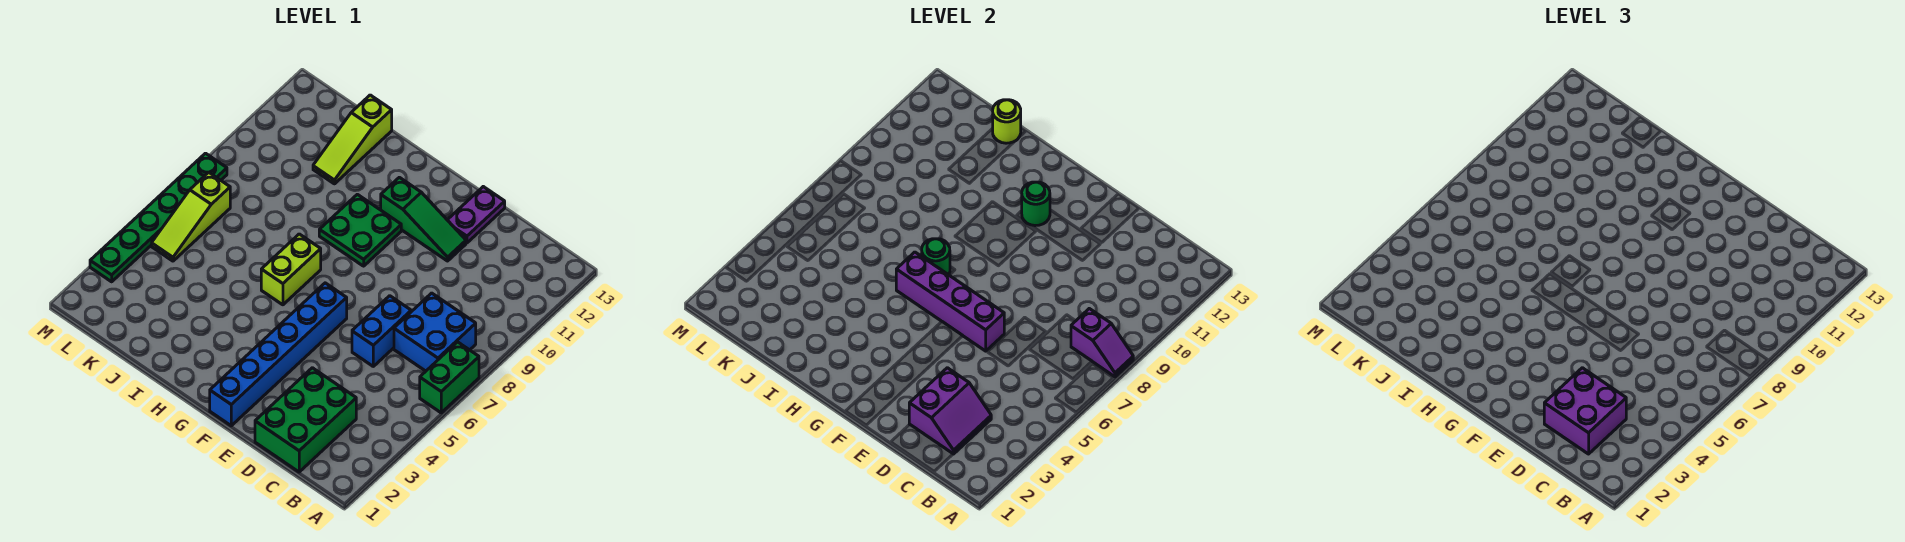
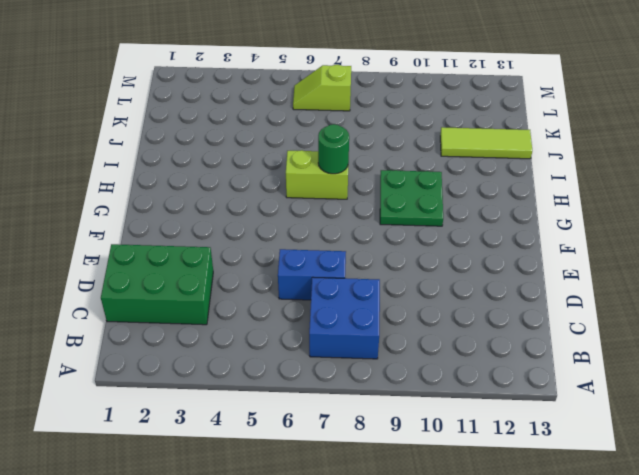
lime tile J11:J13 level 1 -> lime slope J11:J13 level 1 top 13
lime slope L6:L7 level 1 top 7 -> lime slope L5:L7 level 1 top 7
none -> green brick A6:A7 level 1
none -> green slope E11:G11 level 1 top G
none -> purple plate E12:E13 level 1

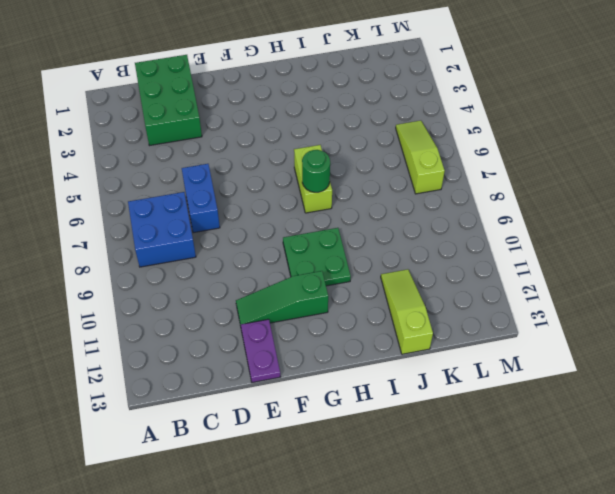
none -> green brick A6:A7 level 1
none -> blue brick F1:F6 level 1
none -> green plate M3:M8 level 1

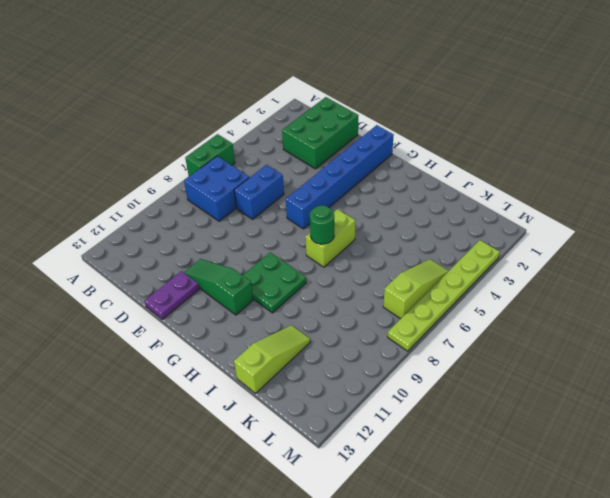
lime plate M3:M8 level 1 -> green plate M3:M8 level 1
none -> purple slope A8:B8 level 2 top B
none -> purple slope C2:D3 level 2 top D
none -> purple brick E6:H6 level 2

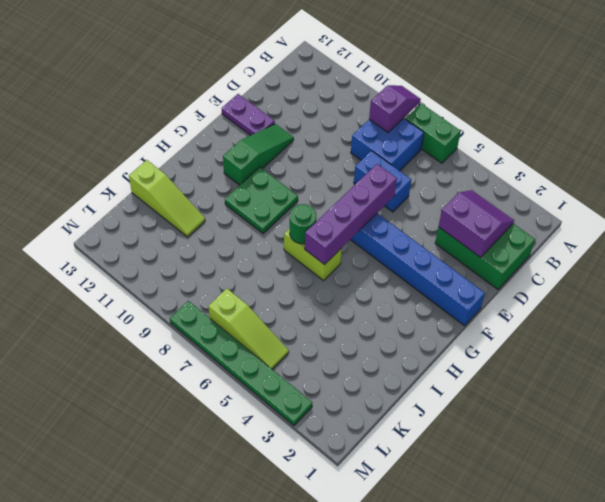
none -> green round brick G11 level 2
none -> lime round brick J13 level 2
none -> purple brick C2:D3 level 3

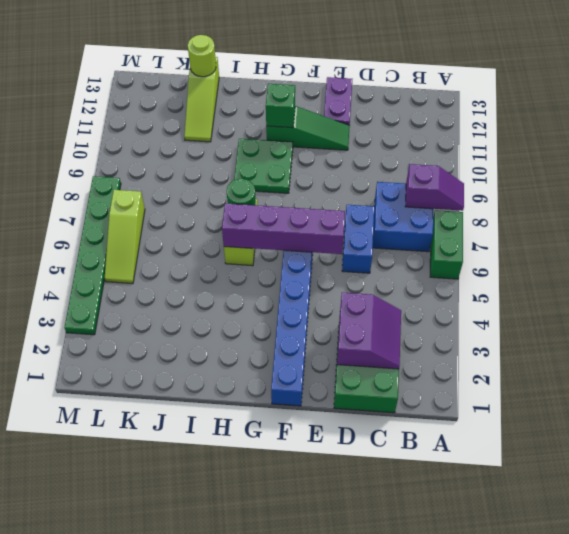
green brick G11 level 2 -> green round brick G11 level 2
none -> purple brick C2:D3 level 3

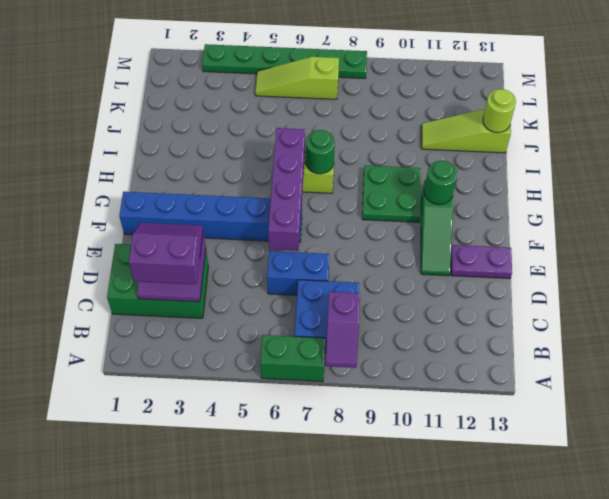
purple slope C2:D3 level 3 top C -> purple brick C2:D3 level 3

